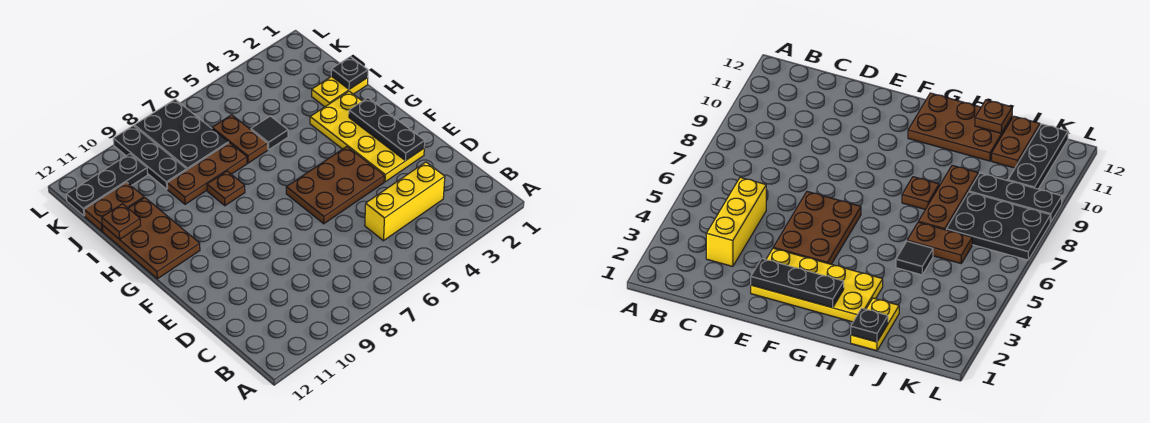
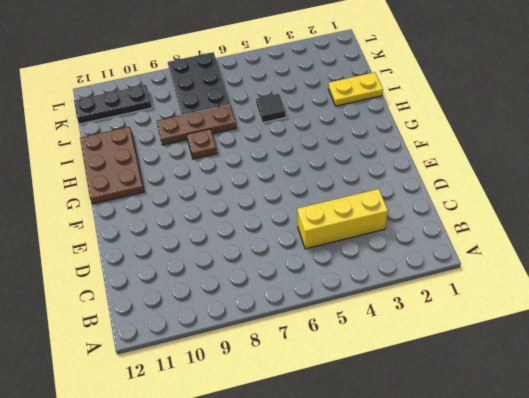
none -> yellow plate E2:H3 level 1
none -> brown plate E4:F6 level 1
none -> brown plate I6:J6 level 1

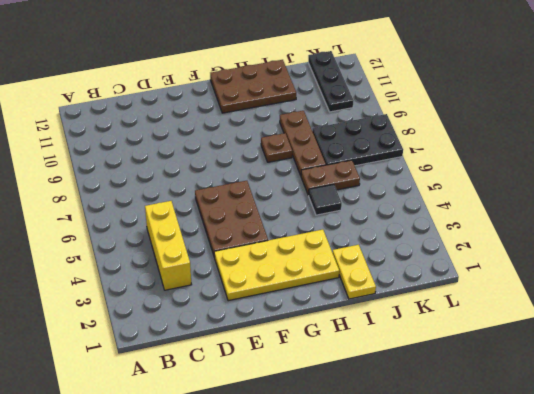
none -> black plate J9:L9 level 1
none -> brown plate J11:J12 level 1
none -> black plate E2:G2 level 2

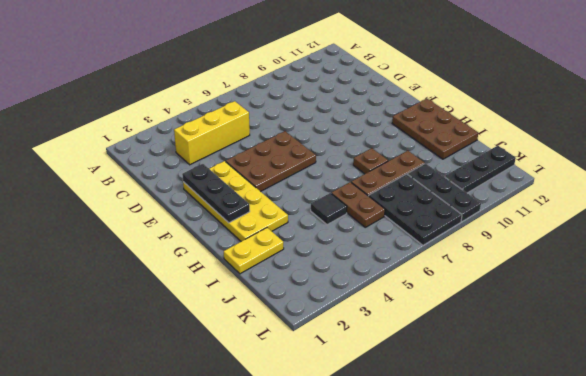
none -> brown plate J11:J12 level 1
none -> black plate I1 level 2
none -> brown plate I12 level 2

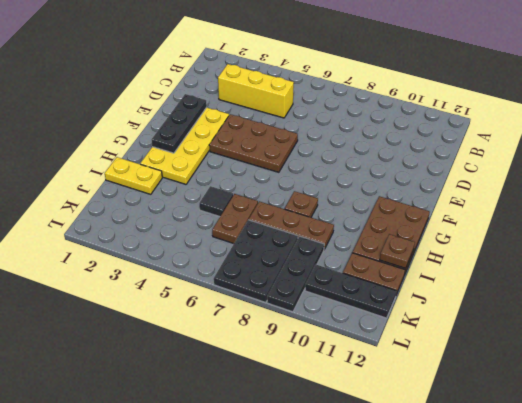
none -> black plate I1 level 2

